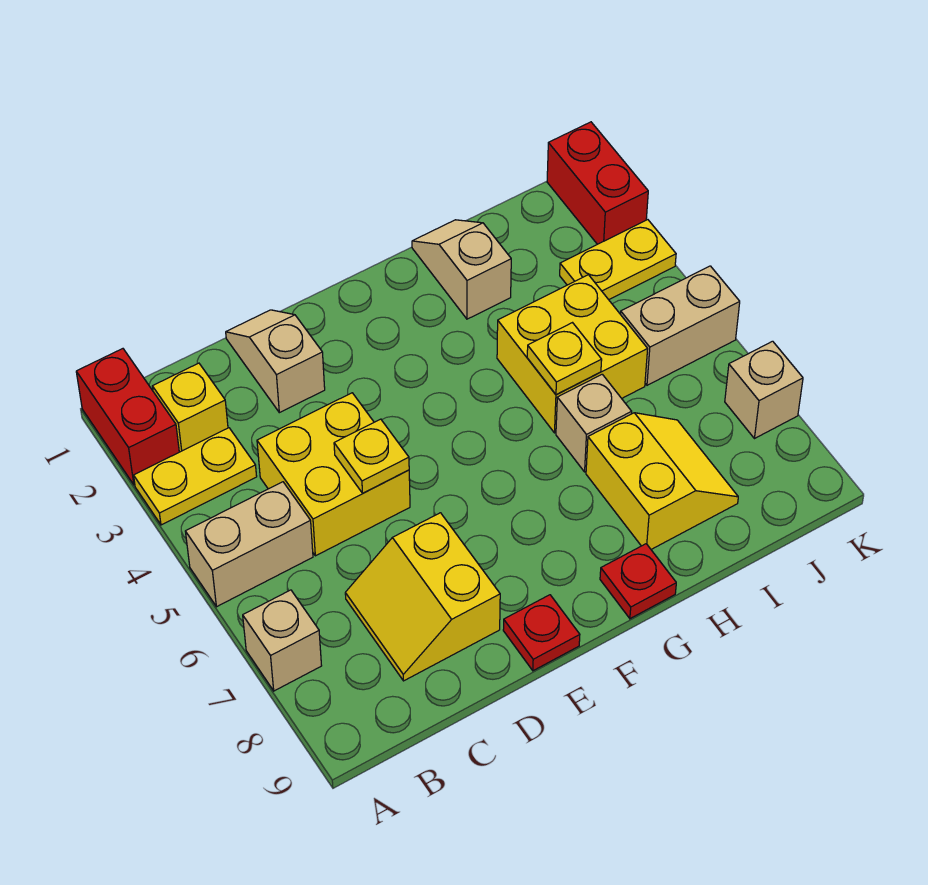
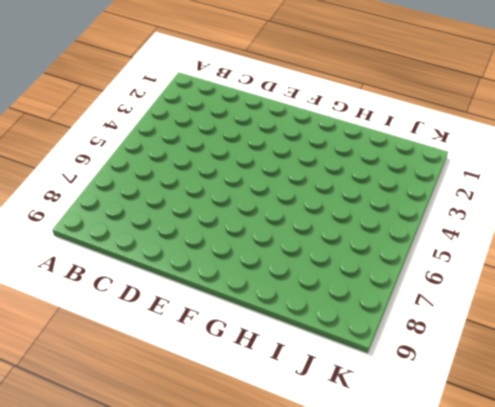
none -> red brick A1:A2 level 1
none -> yellow plate A3:B3 level 1
none -> tan brick A5:B5 level 1

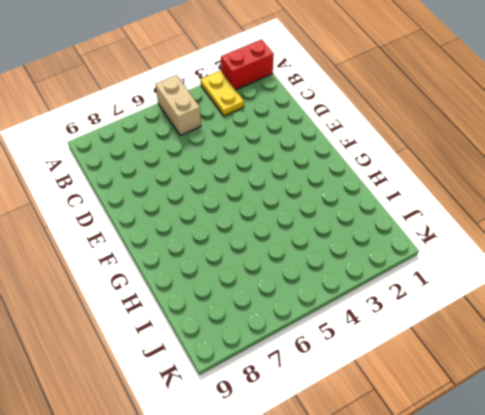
none -> tan brick A7 level 1
none -> yellow brick B2 level 1
none -> yellow brick C4:D5 level 1

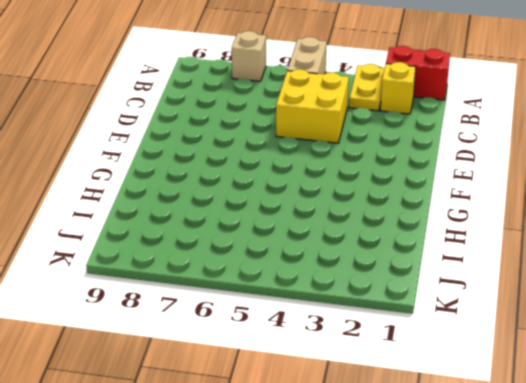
none -> yellow slope C7:D8 level 1 top D
none -> tan slope D1:D2 level 1 top 2
none -> red plate E9 level 1

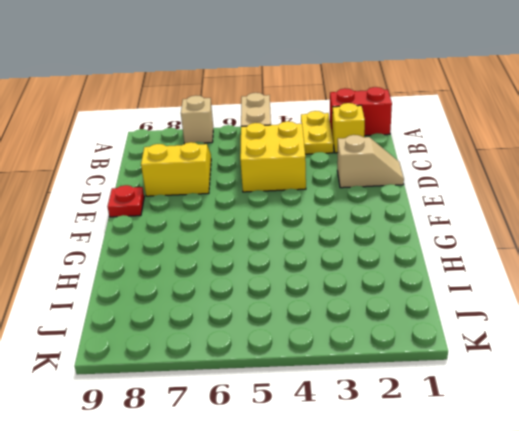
none -> red plate G9 level 1
none -> tan slope H1:H2 level 1 top 2
none -> yellow brick H4:I5 level 1

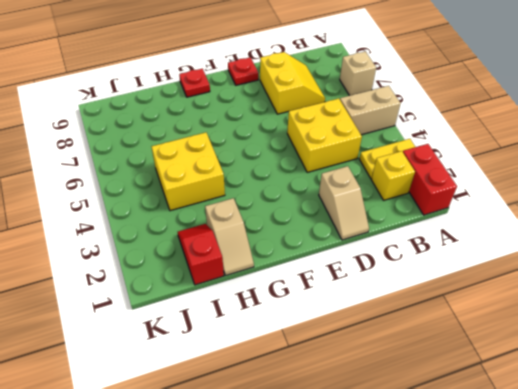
red slope I1:I2 level 1 top 1 -> none
none -> tan brick H6 level 1
none -> yellow slope H7:I8 level 1 top H
none -> yellow plate J3:K3 level 1

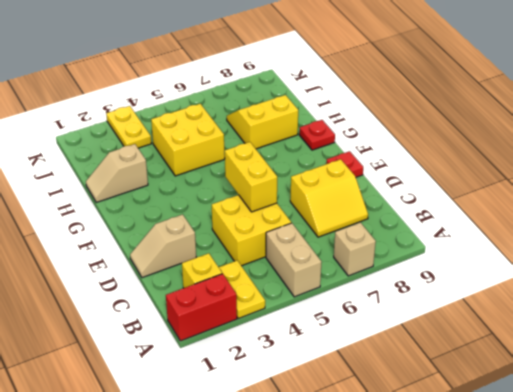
yellow brick D5:E5 level 2 -> yellow plate D5 level 2
none -> tan brick H6 level 1
none -> tan brick J5:K5 level 1
none -> red brick K1:K2 level 1

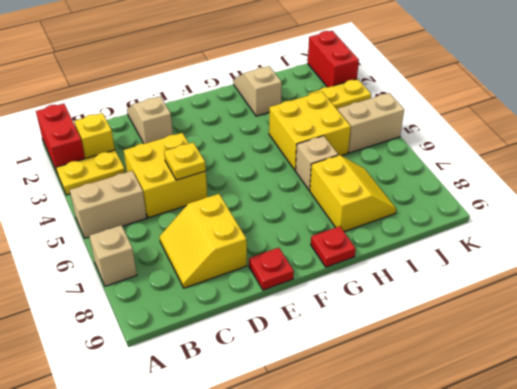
none -> tan brick K7 level 1
none -> yellow plate H5 level 2

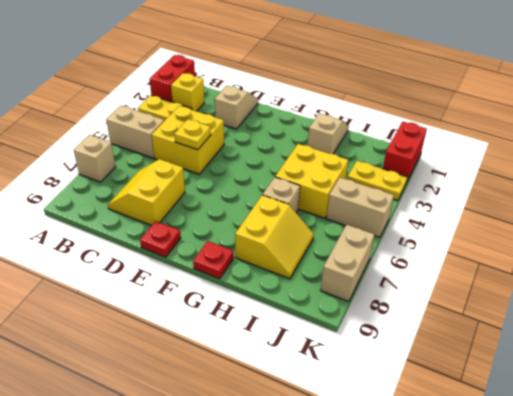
tan brick K7:K8 level 1 -> tan brick K7 level 1
none -> yellow plate H5 level 2

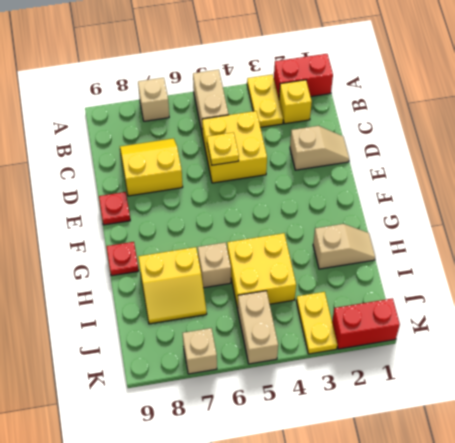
none -> yellow plate H5 level 2

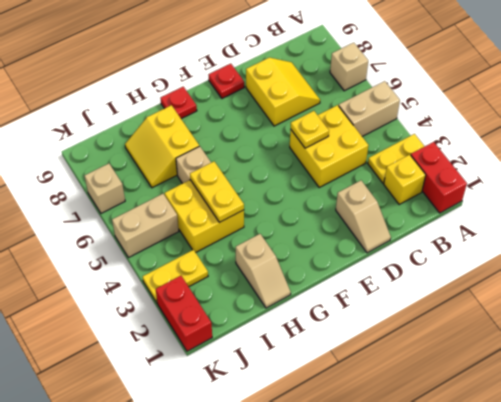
yellow plate H4:H5 level 2 -> yellow plate H5 level 2

